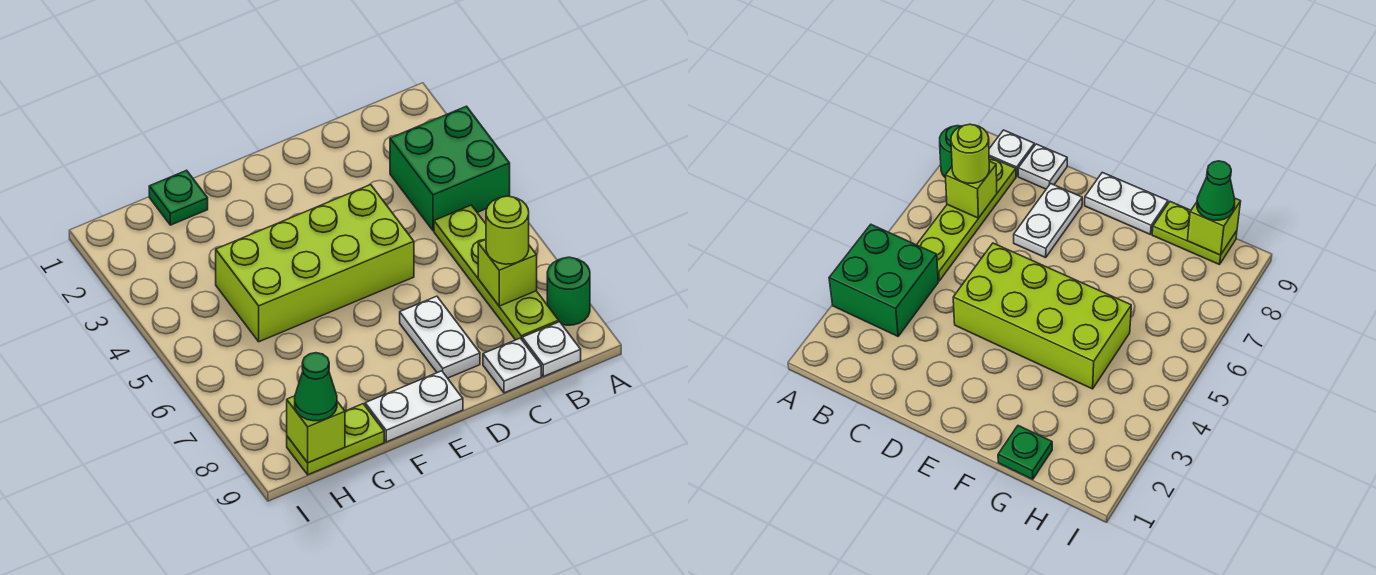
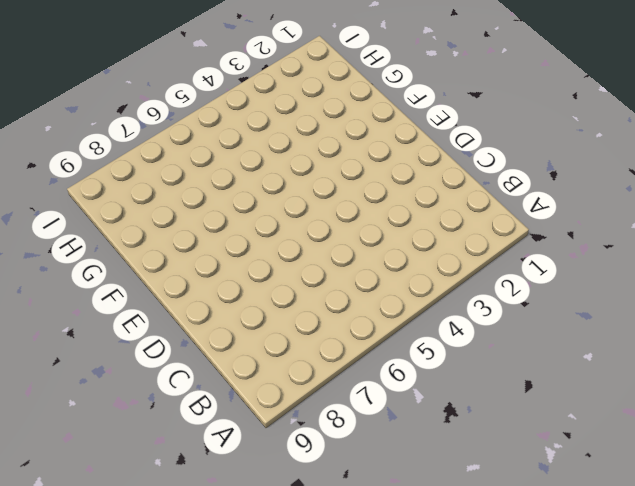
none -> green brick A3:B4 level 1
none -> green round brick A8 level 1
none -> lime plate B5:B8 level 1

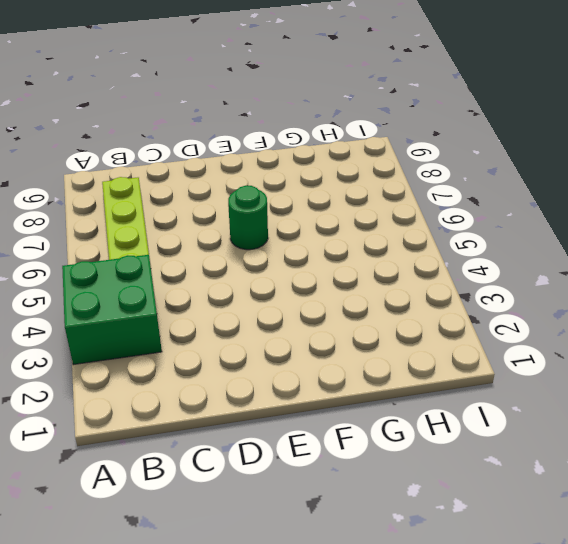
green round brick E6 level 1 -> green round brick A8 level 1
none -> white plate B9 level 1
none -> white plate C9 level 1
none -> lime brick D4:G5 level 1

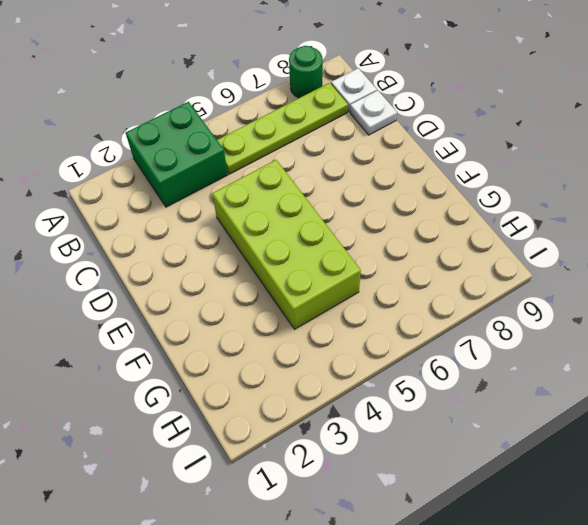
none -> white plate D7:D8 level 1
none -> white plate E9:F9 level 1
none -> green plate G1 level 1

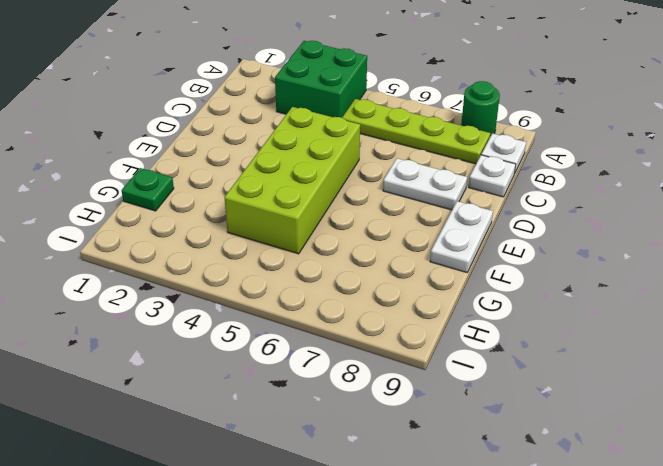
none -> lime plate G9:H9 level 1
none -> lime brick B7 level 2
none -> lime brick H9 level 2

